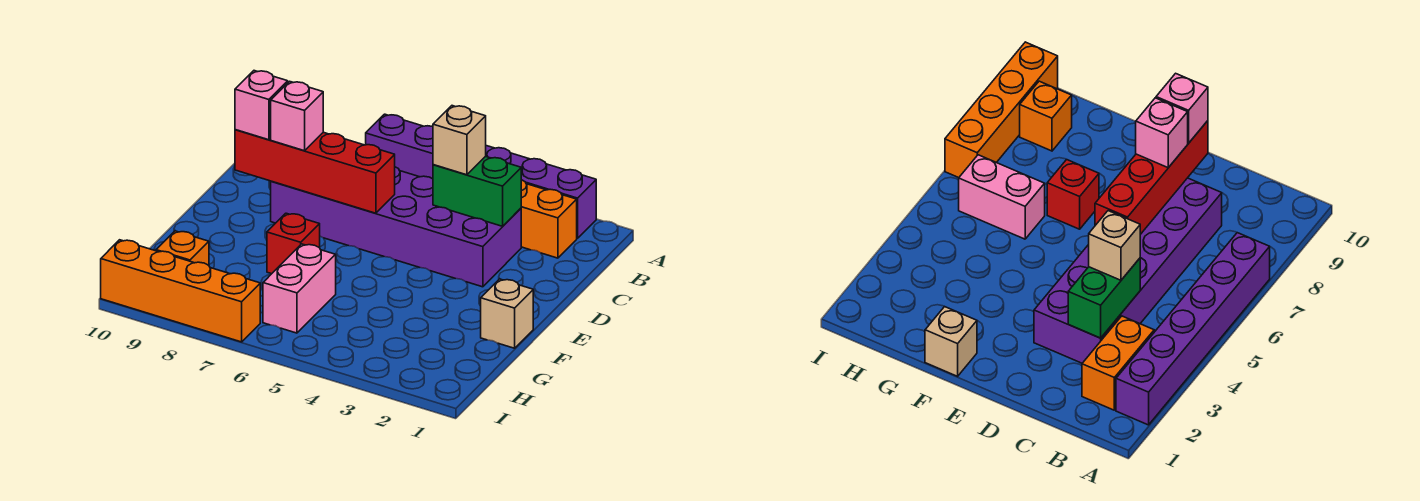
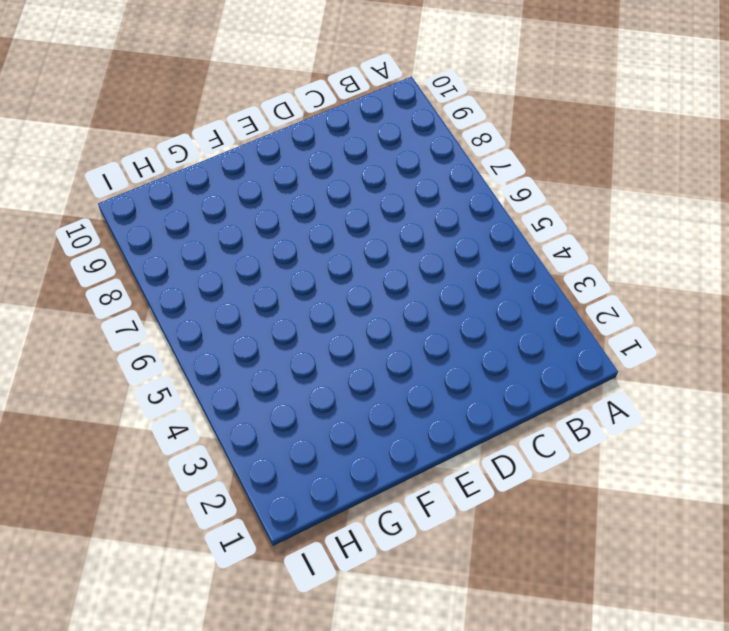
none -> purple brick A2:A7 level 1
none -> orange brick B2:B3 level 1
none -> purple brick C3:D8 level 1

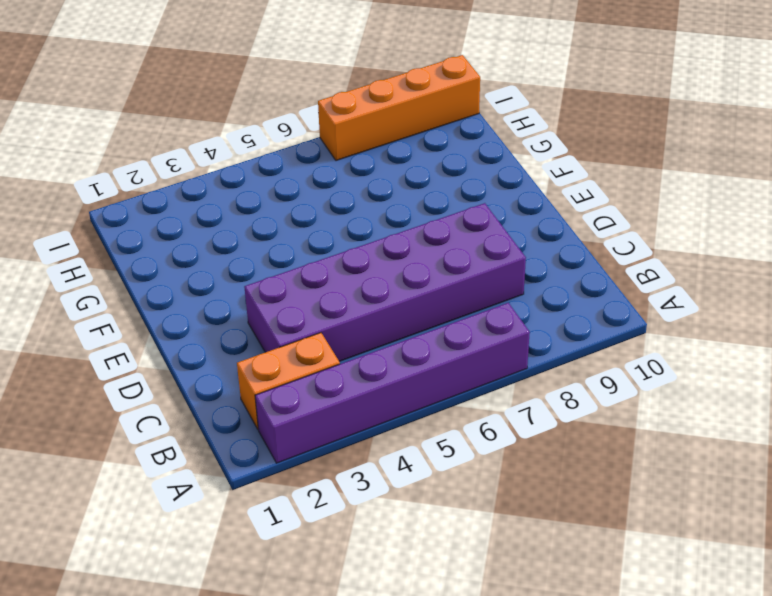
none -> tan brick F1 level 1
none -> red brick F7 level 1
none -> pink brick G6:H6 level 1

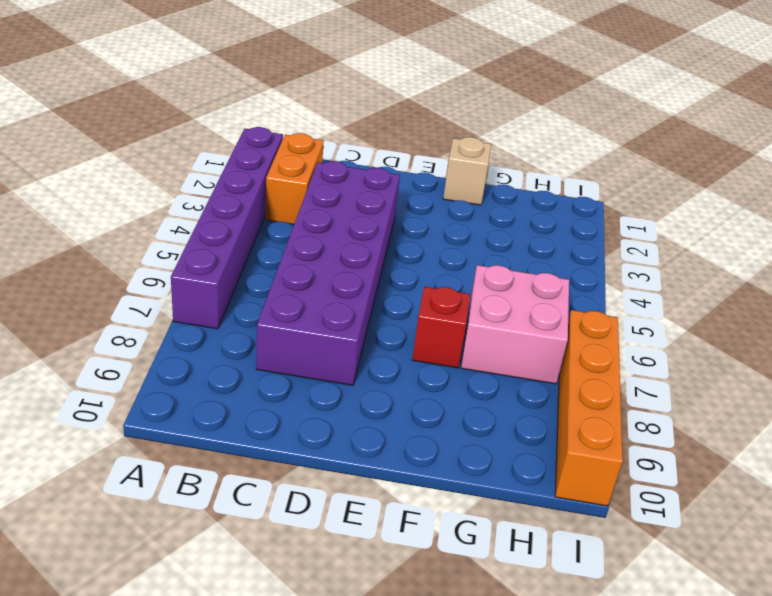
pink brick G6:H7 level 1 -> pink brick G6:H6 level 1
none -> orange brick H9 level 1
none -> green brick C3:C4 level 2
none -> red brick D6:D9 level 2

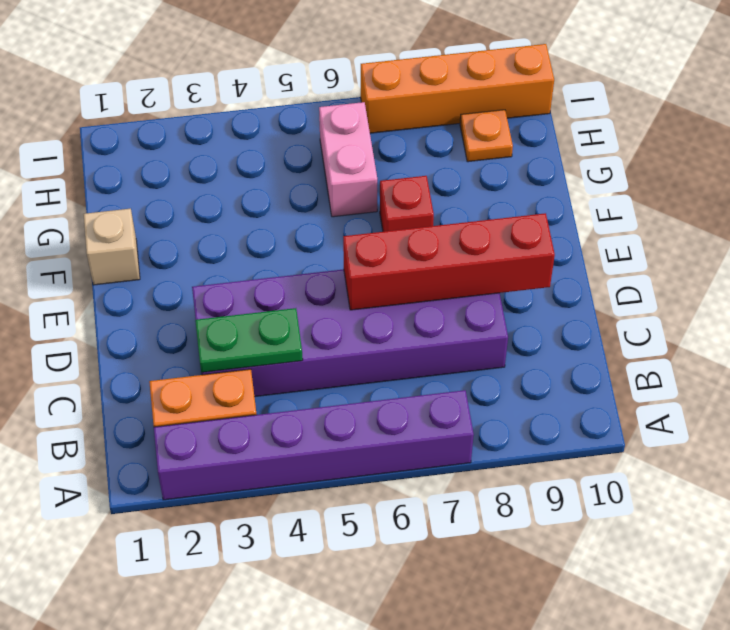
green plate C3:C4 level 2 -> green brick C3:C4 level 2
orange plate H9 level 1 -> orange brick H9 level 1
none -> tan brick C4 level 3
none -> pink brick D8 level 3
none -> pink brick D9 level 3

